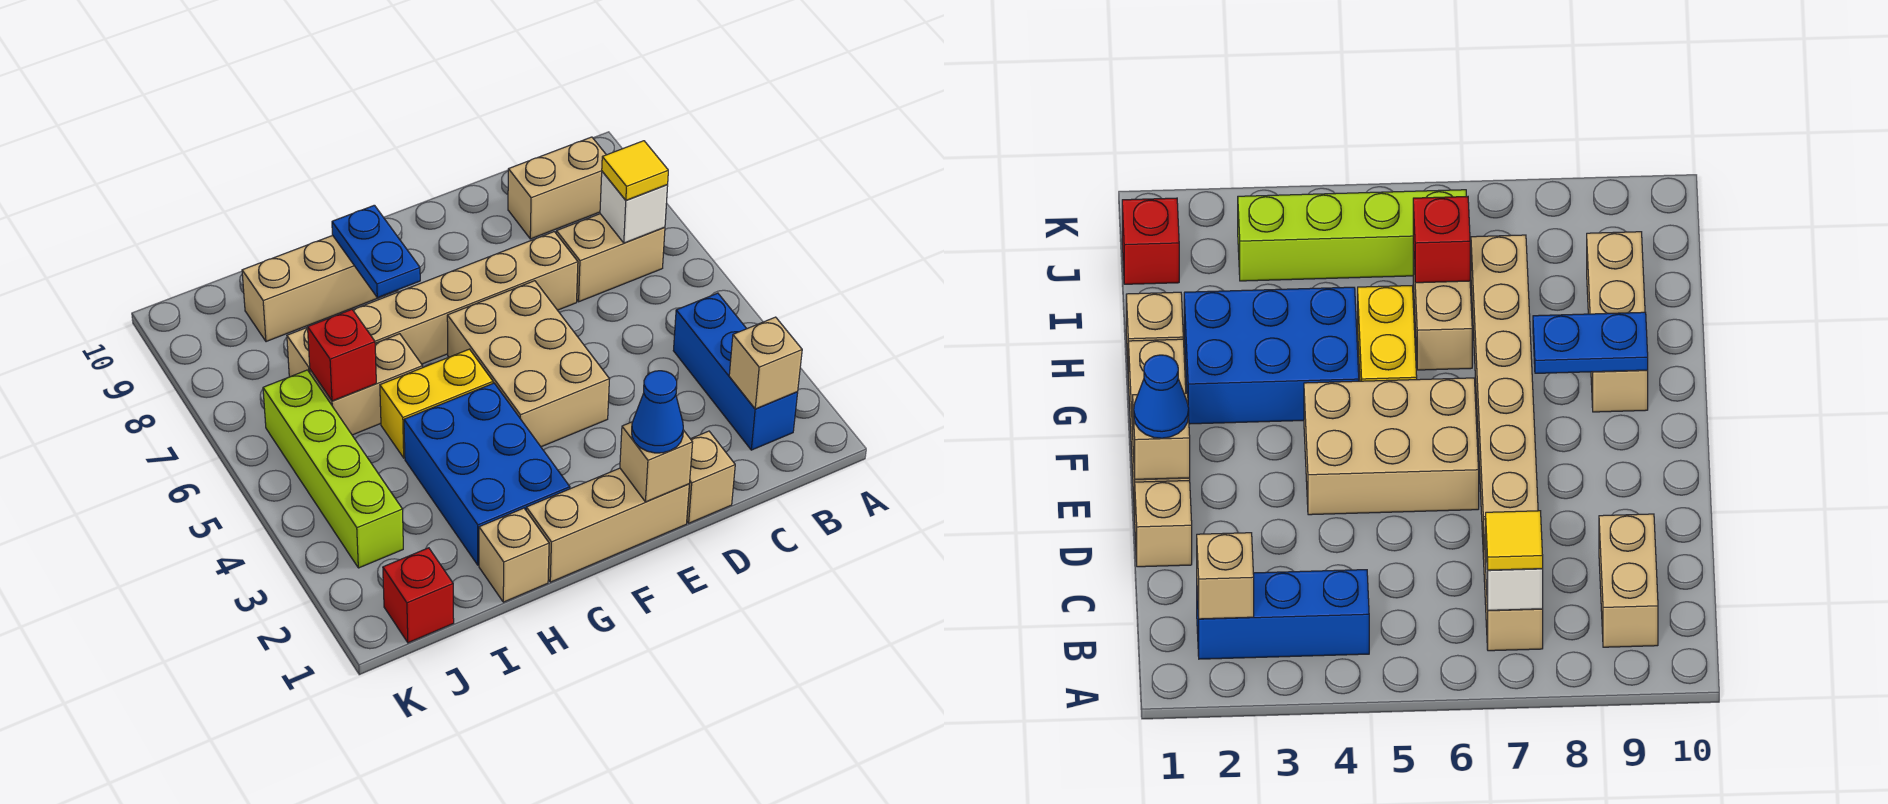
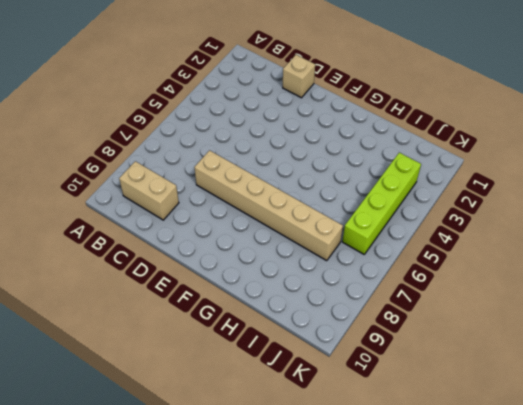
none -> blue brick B2:B4 level 1
none -> tan brick B7:C7 level 1
none -> tan brick E1:G1 level 1

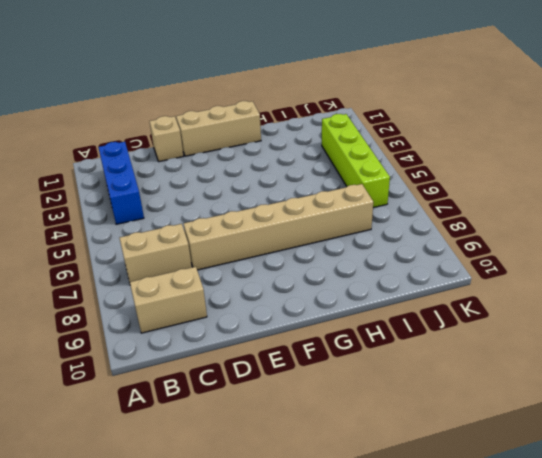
none -> tan brick E4:F6 level 1
none -> blue brick G2:H4 level 1
none -> yellow brick G5:H5 level 1

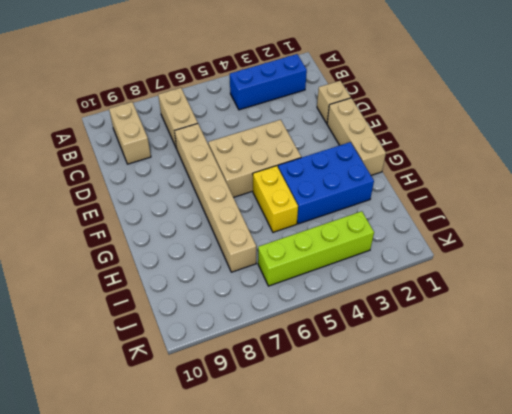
none -> tan brick G9:I9 level 1
none -> tan brick H1 level 1
none -> tan brick H6:I6 level 1

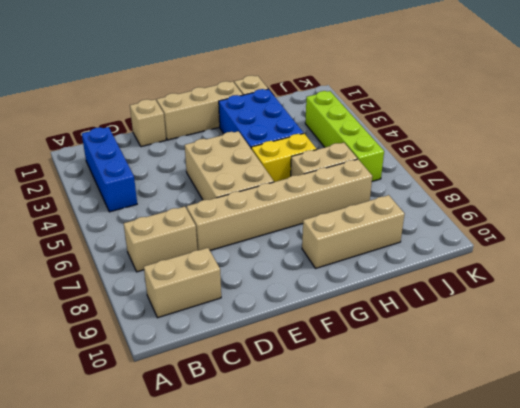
none -> red brick J1 level 1
none -> tan brick B2 level 2
none -> white brick B7 level 2

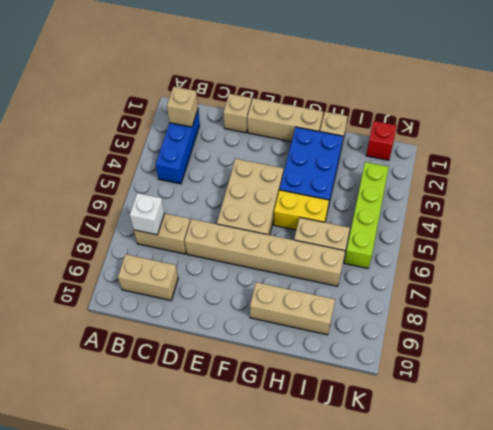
none -> tan brick E1 level 2
none -> blue plate G8:G9 level 2
none -> red brick I6 level 2

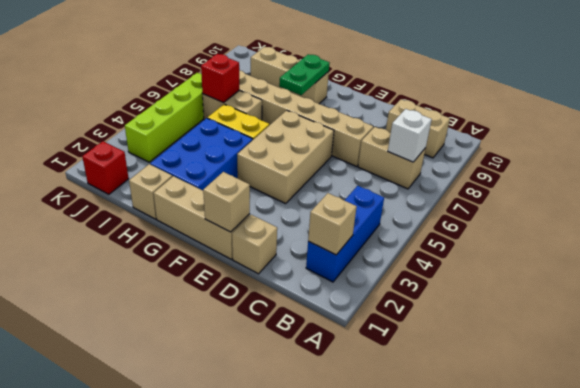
green plate G8:G9 level 2 -> blue plate G8:G9 level 2
none -> yellow tile B7 level 3
none -> blue cone E1 level 3

